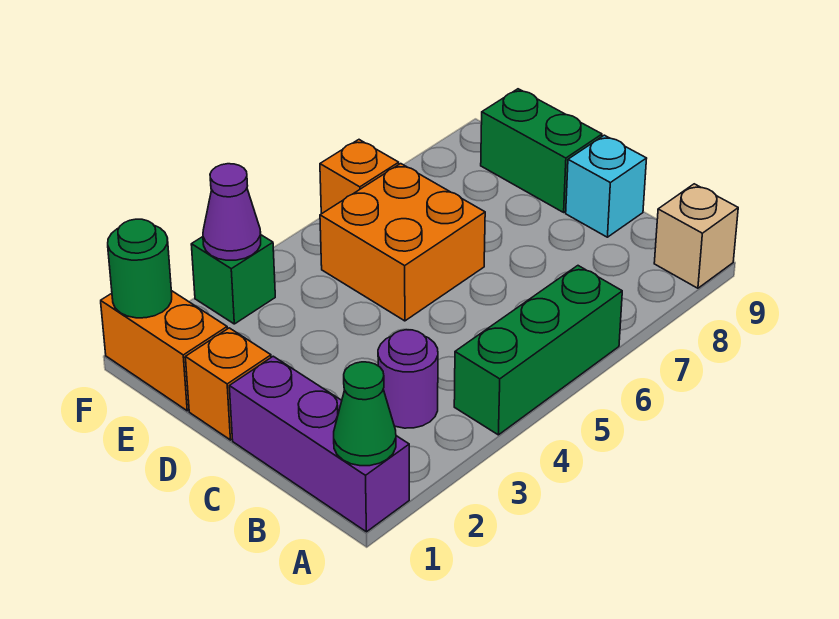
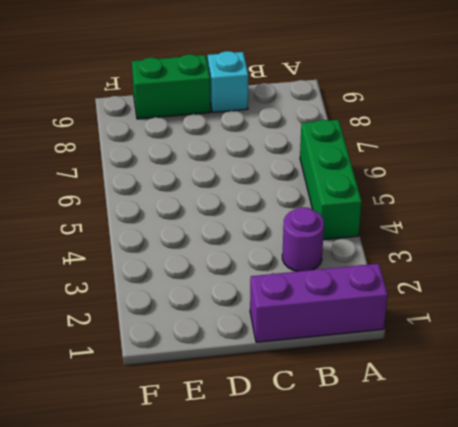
none -> tan brick A9 level 1
none -> orange brick D1 level 1
none -> orange brick D5:E6 level 1

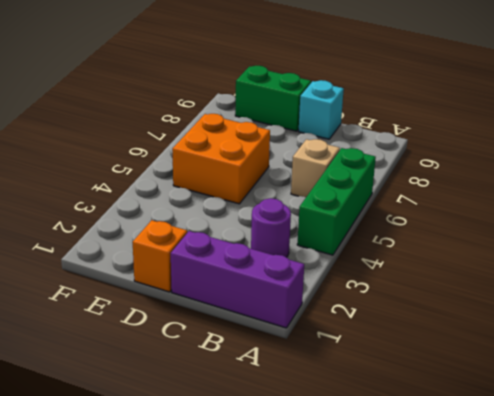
tan brick B6 level 1 -> tan brick A9 level 1
none -> orange brick E1:F1 level 1
none -> green brick F3 level 1
none -> orange brick F6 level 1

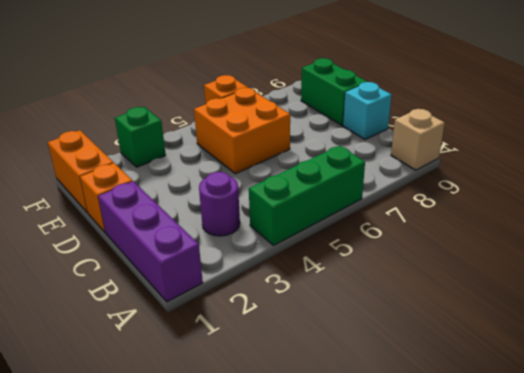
none -> green cone A1 level 2
none -> green round brick F1 level 2
none -> purple cone F3 level 2

